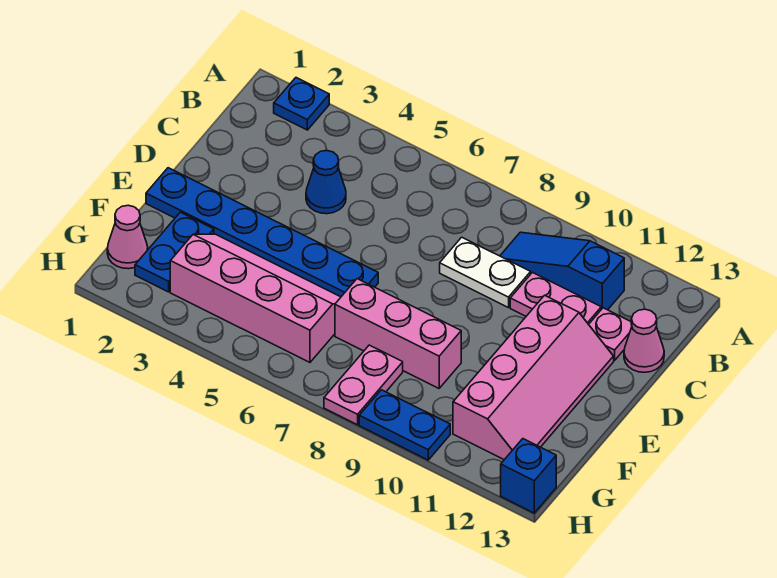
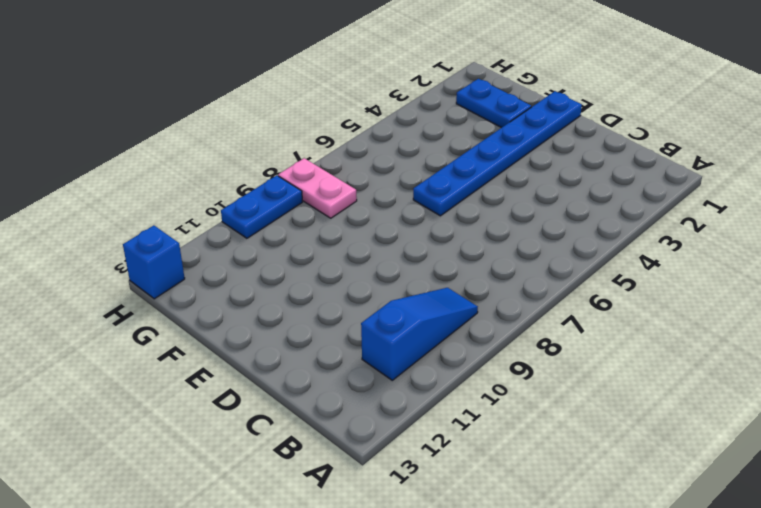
none -> blue plate A2 level 1
none -> blue cone C4 level 1
none -> white plate C8:C9 level 1

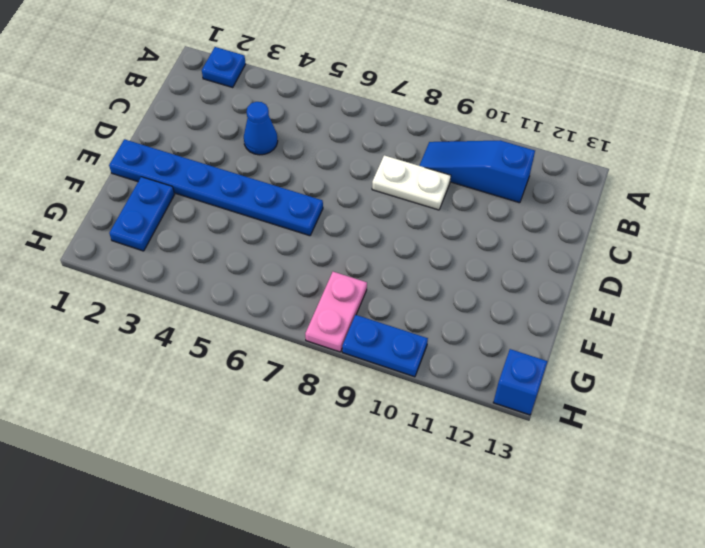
none -> pink plate C10:C11 level 1
none -> pink plate C12 level 1
none -> pink cone C13 level 1

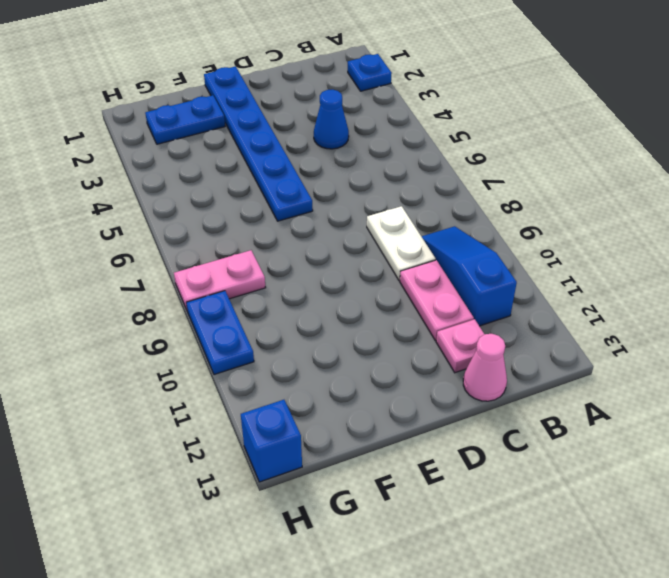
none -> pink slope D11:G12 level 1 top 11
none -> pink slope F3:G6 level 1 top G
none -> pink brick F7:F9 level 1

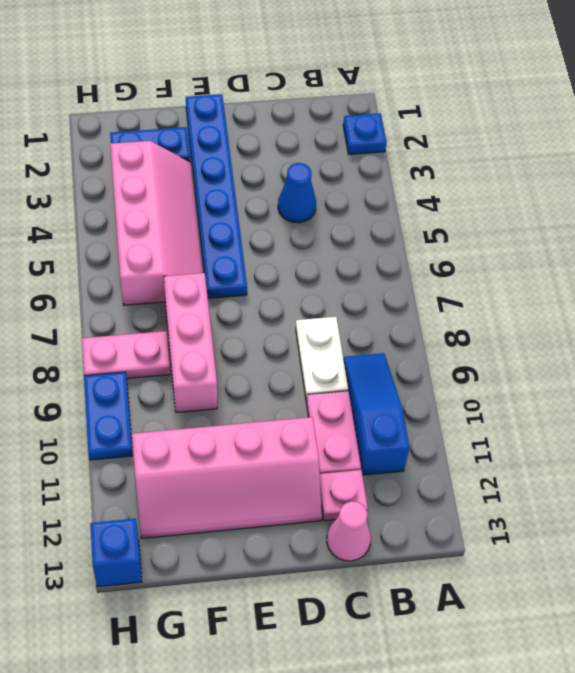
none -> pink cone G1 level 1

